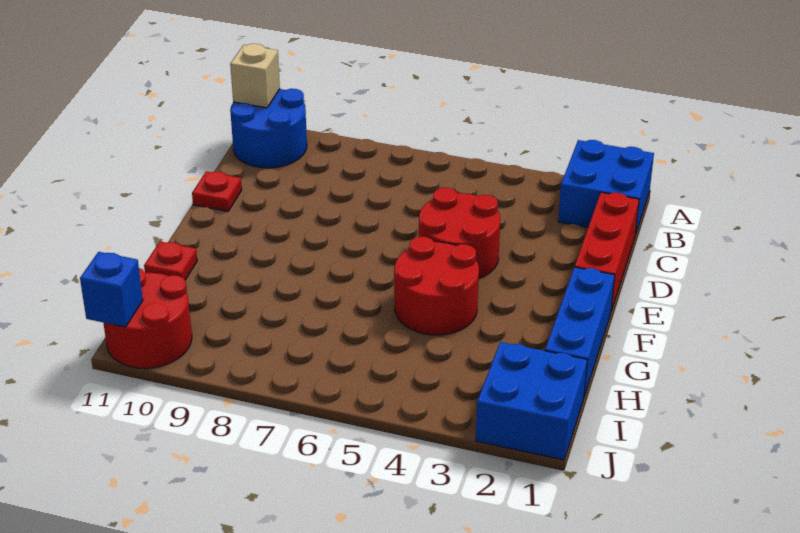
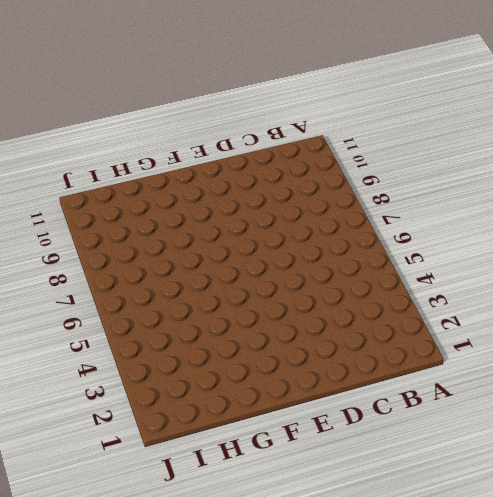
none -> blue brick A1:B2 level 1
none -> blue round brick A10:B11 level 1
none -> red brick C1:E1 level 1

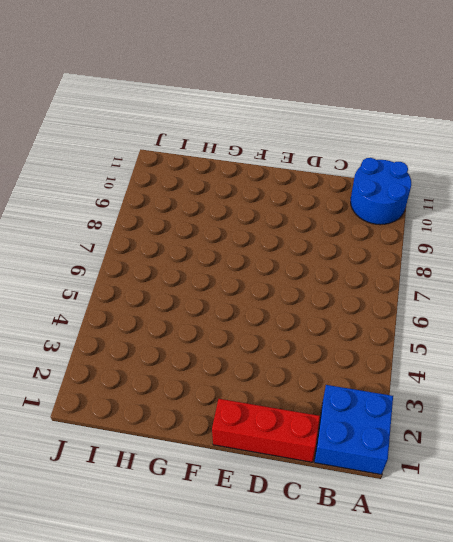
none -> red round brick D4:E5 level 1
none -> red plate D11 level 1
none -> blue brick F1:H1 level 1

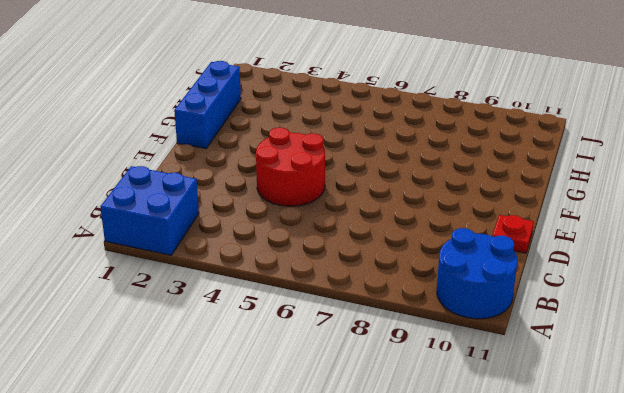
none -> red brick C1:E1 level 1
none -> red round brick F4:G5 level 1
none -> red plate G11 level 1

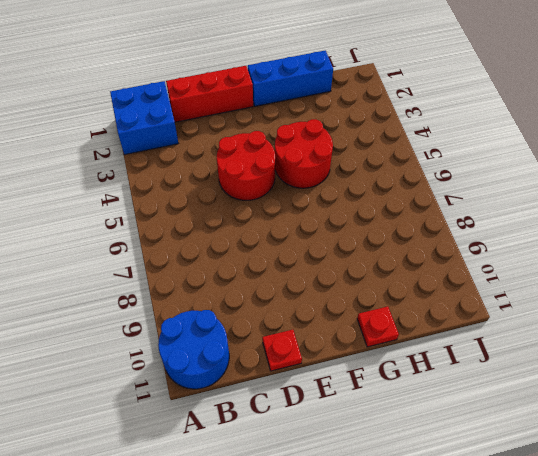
none -> blue brick I1:J2 level 1
none -> red round brick I10:J11 level 1
none -> tan brick A11 level 2

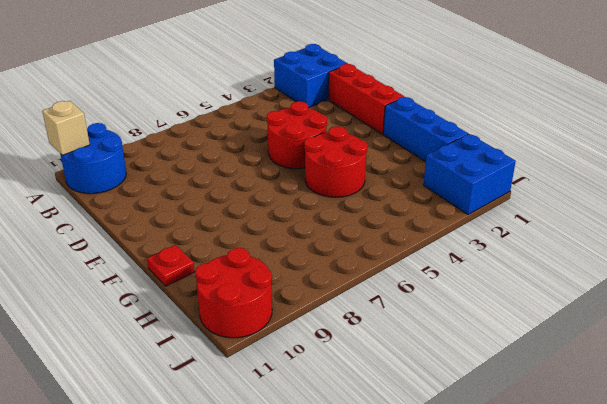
none -> red plate D11 level 1
none -> blue brick J11 level 2

